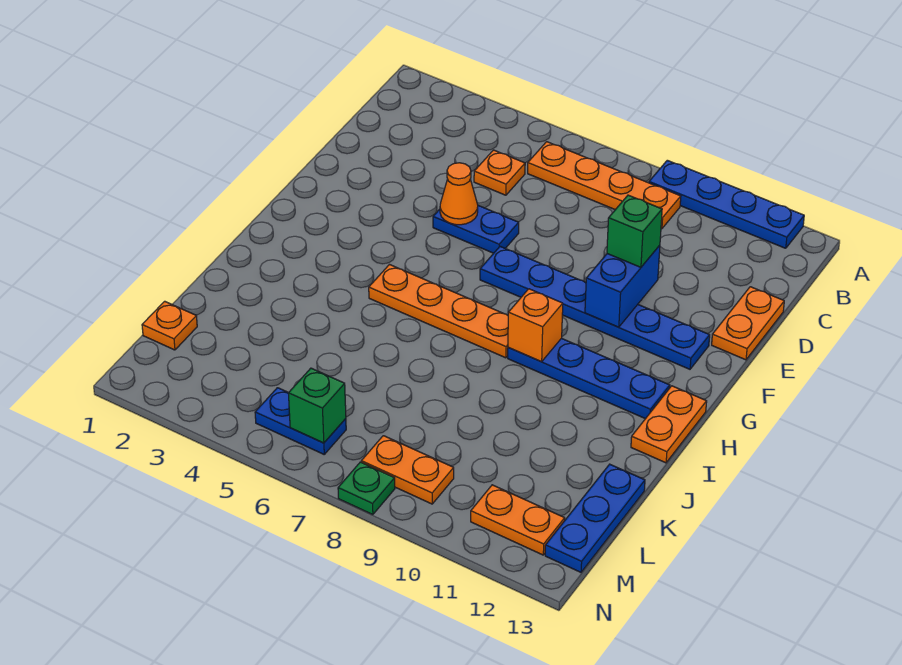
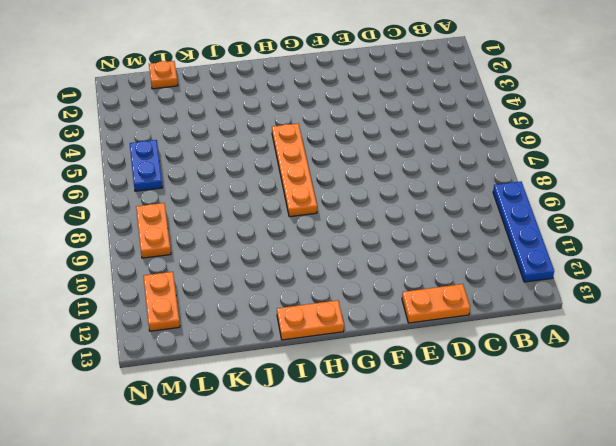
none -> orange plate B6:B9 level 1
none -> orange plate C5 level 1
none -> blue plate E5:E6 level 1

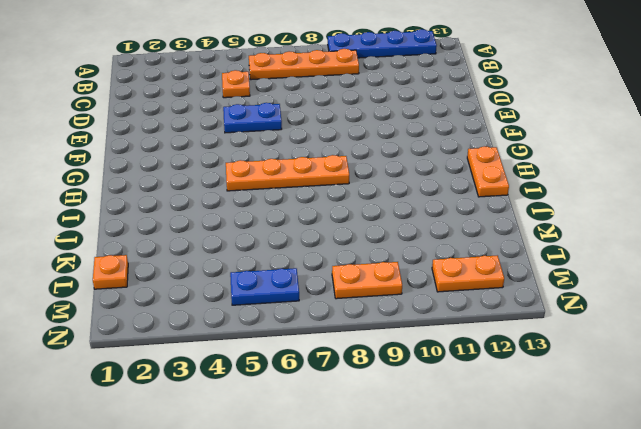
none -> orange plate D13:E13 level 1
none -> blue plate F7:F12 level 1
none -> blue plate H9:H12 level 1

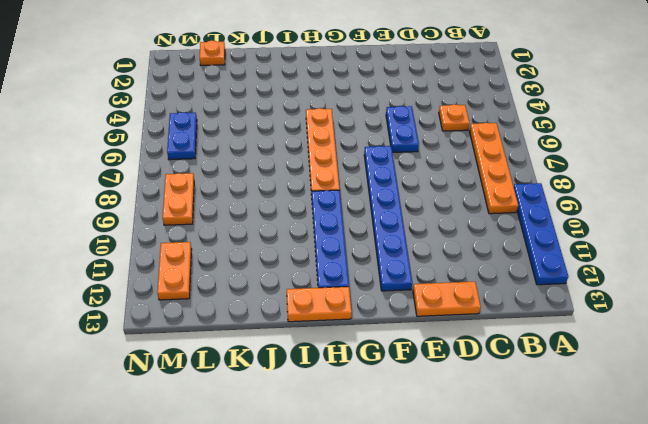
none -> blue plate K13:M13 level 1
none -> green plate N8 level 1
none -> orange cone E5 level 2

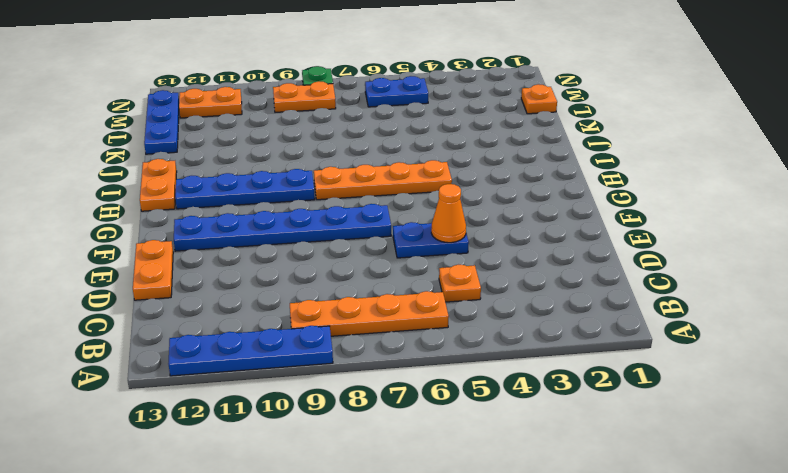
none -> blue brick E10:F10 level 2
none -> orange brick H9 level 2
none -> green brick M6 level 2

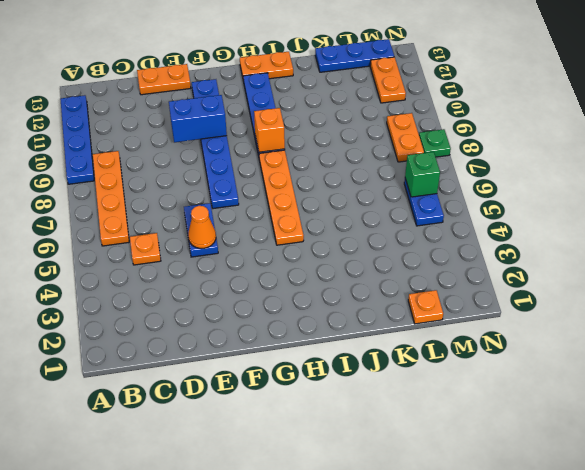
none -> green brick E10 level 3

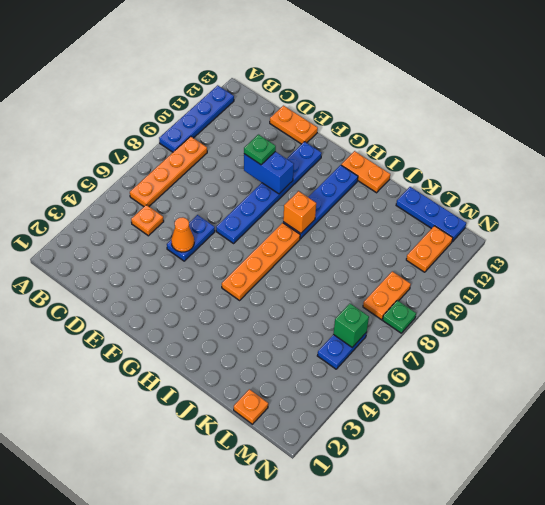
green plate E10 level 3 -> green brick E10 level 3

